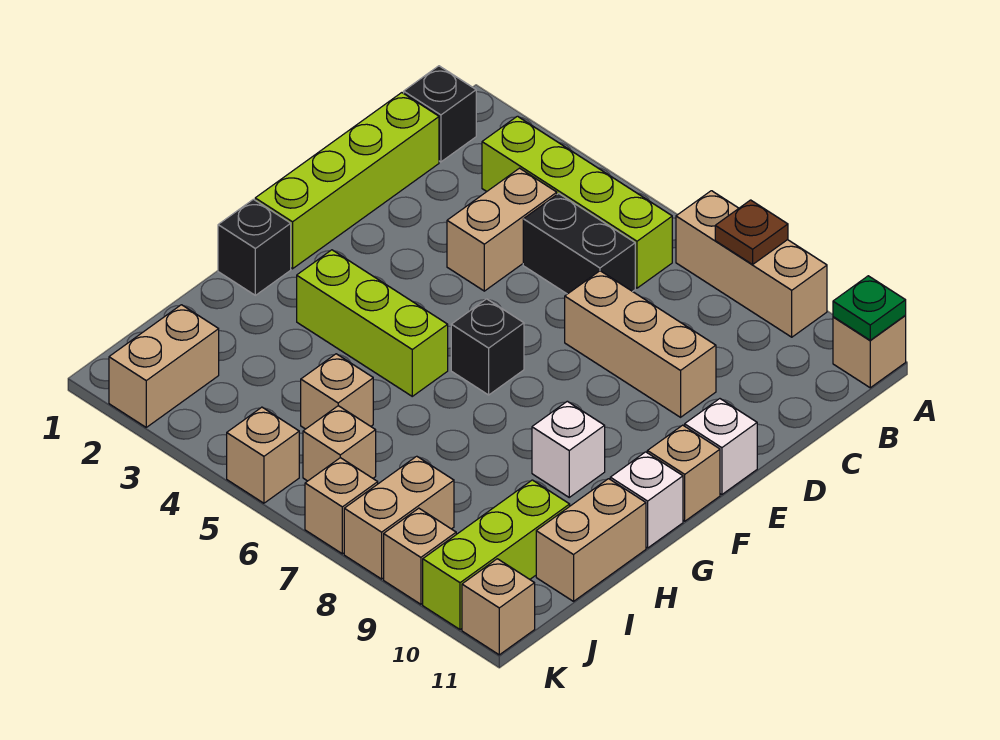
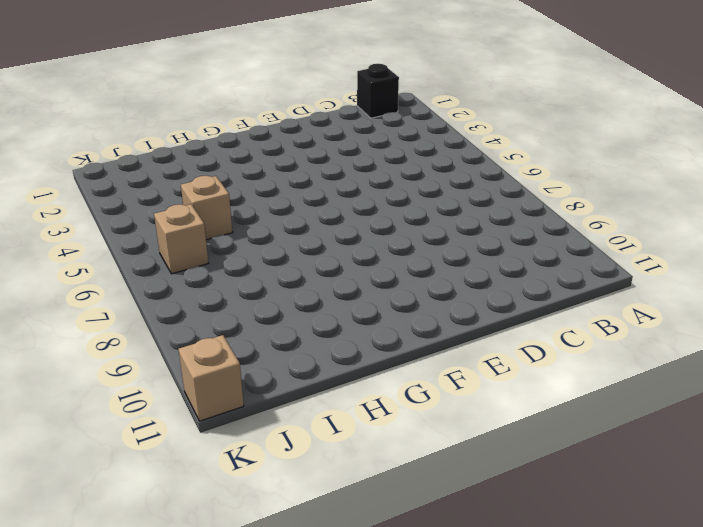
none -> tan brick A7:A9 level 1
none -> tan brick A11 level 1
none -> lime brick B3:B6 level 1

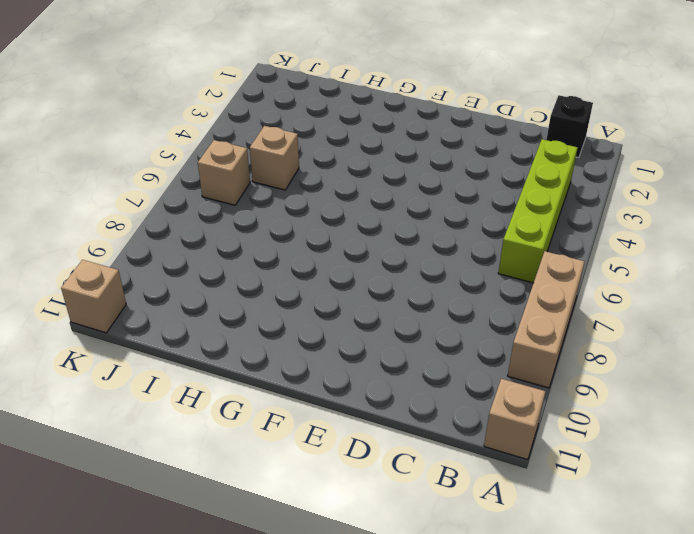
none -> lime brick C1:F1 level 1
none -> tan brick C4:D4 level 1
none -> black brick C5:C6 level 1

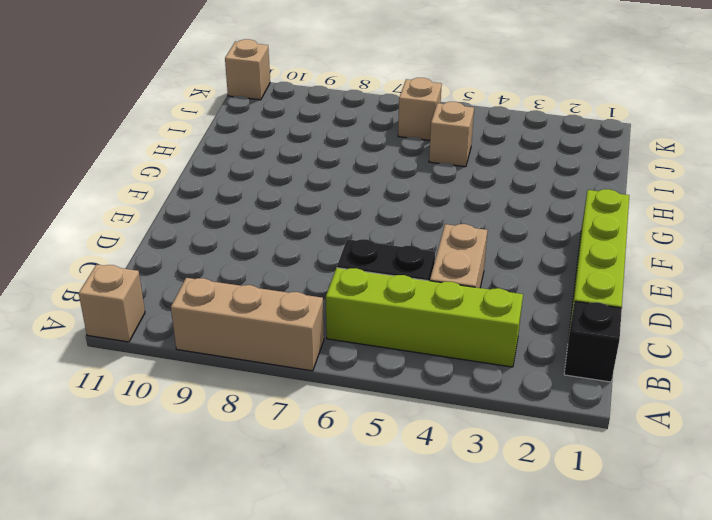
none -> tan brick D7:D9 level 1
none -> white brick E11 level 1
none -> black brick F6 level 1

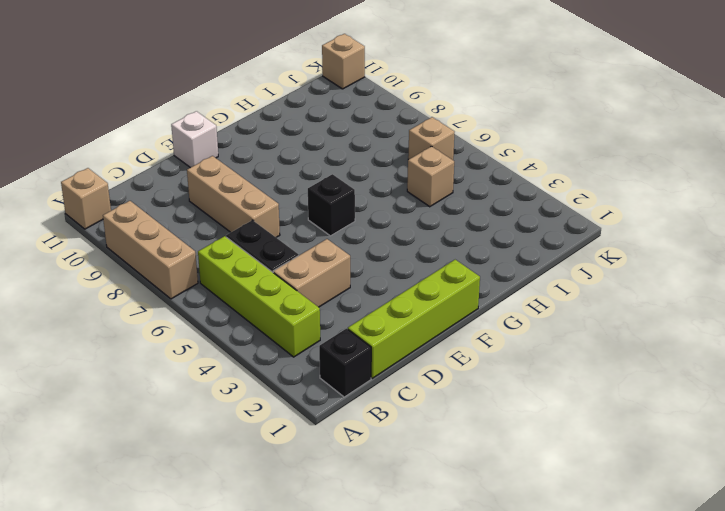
none -> tan brick F11 level 1
none -> black brick G1 level 1
none -> lime brick G3:G5 level 1

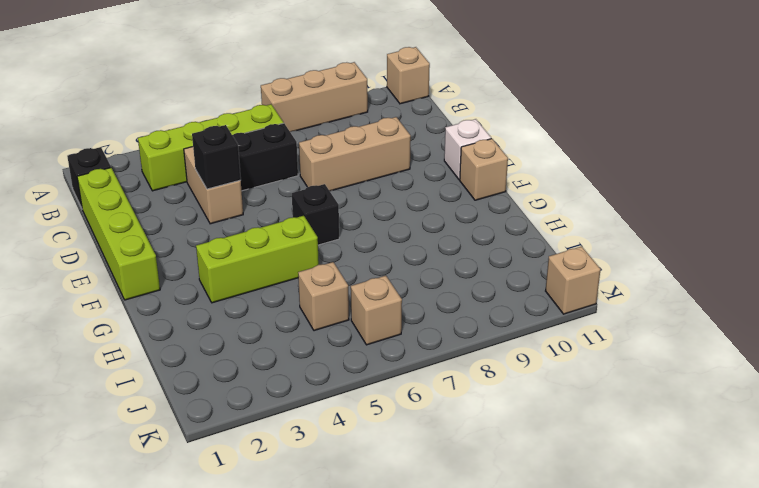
black brick D4 level 2 -> black brick G1 level 1
none -> white brick G9 level 1
none -> white brick G11 level 1
none -> tan brick H11:I11 level 1

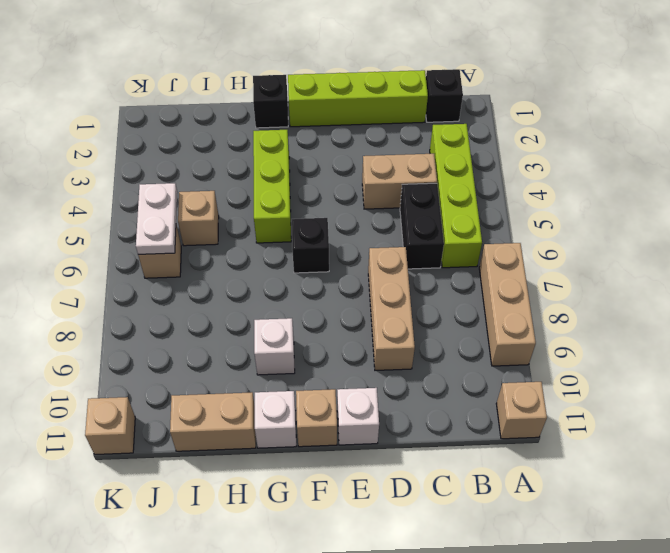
white plate J5:J6 level 2 -> none
none -> lime brick I10:K10 level 1
none -> tan brick J2:K2 level 1
none -> tan brick J8:K8 level 1

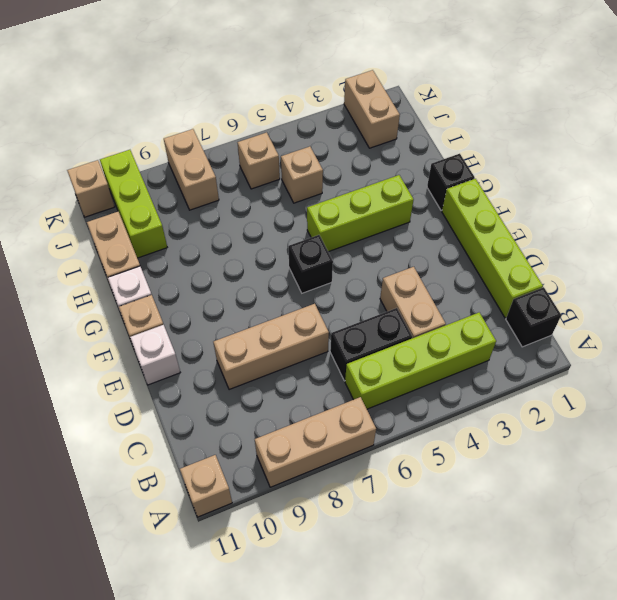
none -> white brick G9 level 1
none -> tan brick K5 level 1
none -> tan brick K7 level 1

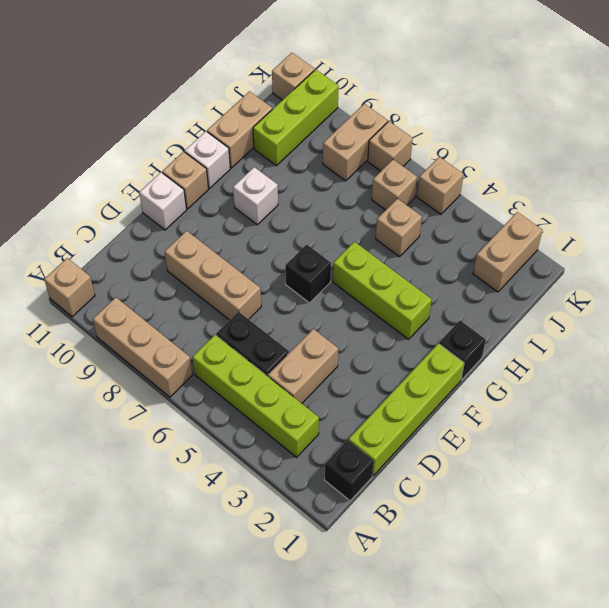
none -> tan brick K9 level 1
none -> brown plate A8 level 2
none -> green plate A11 level 2

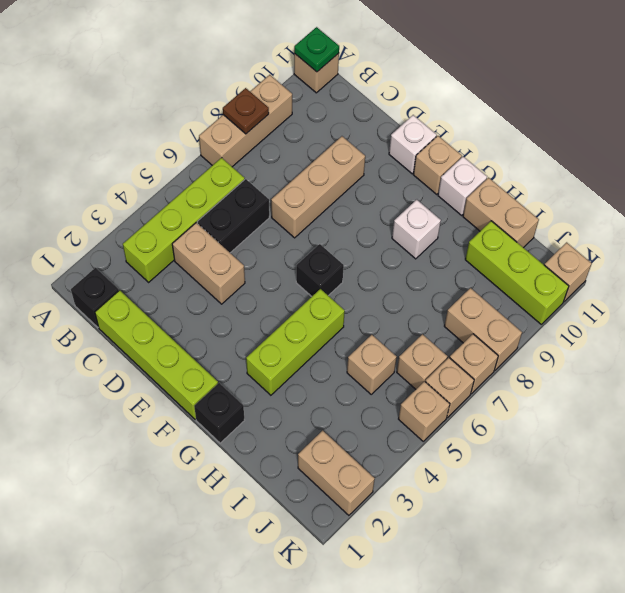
tan brick K6 level 1 -> tan brick K9 level 1

